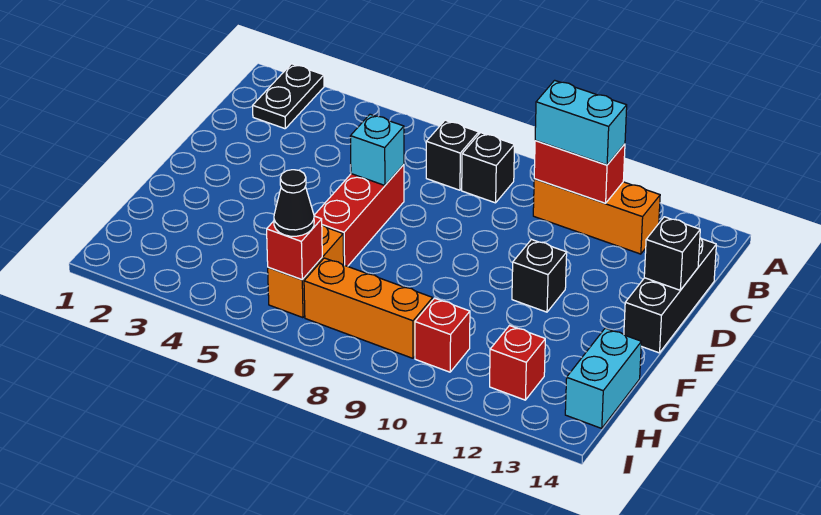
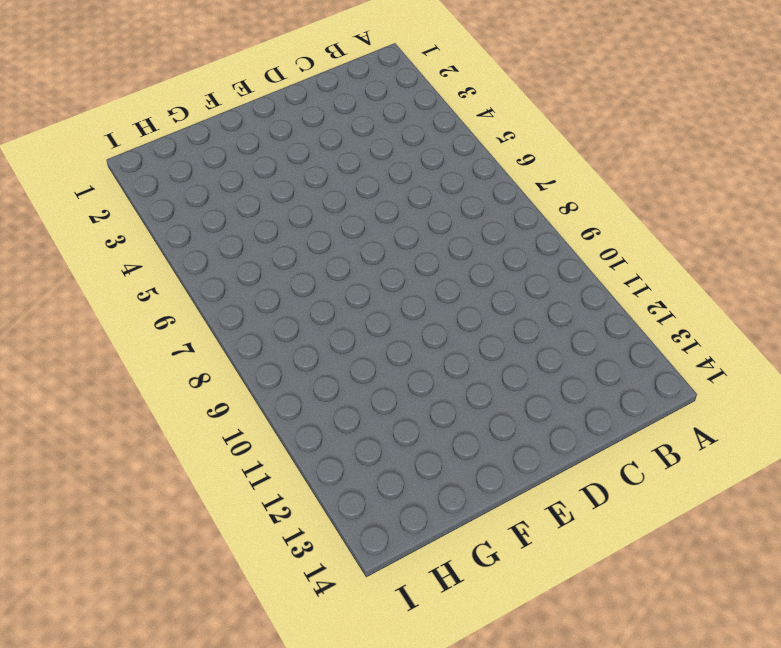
none -> black plate A2:B2 level 1
none -> black brick B7 level 1
none -> black brick B8 level 1

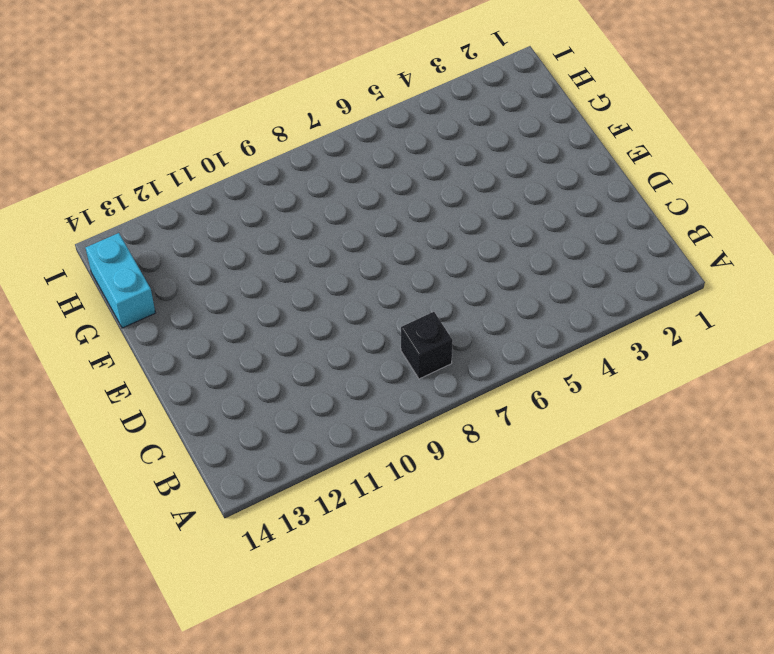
none -> black plate A2:B2 level 1
none -> black brick B7 level 1
none -> orange brick B10:B12 level 1

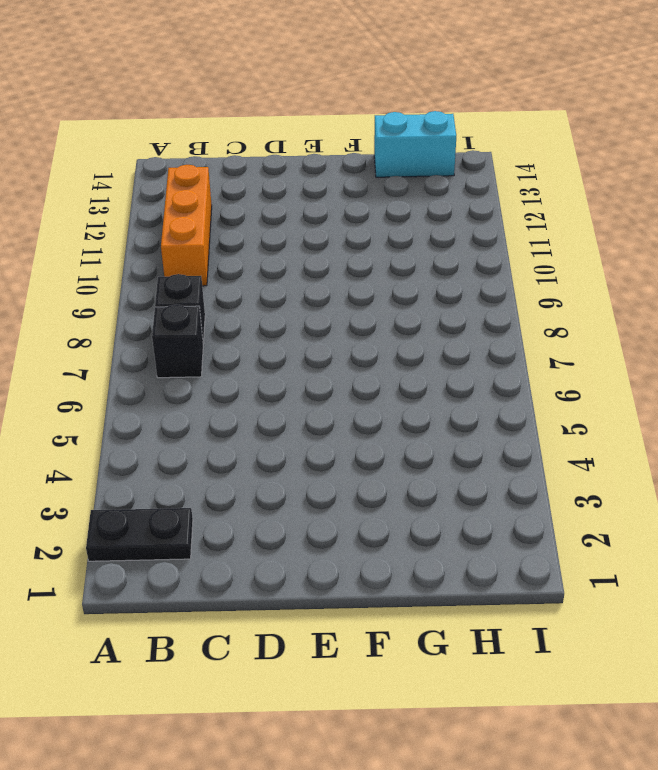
none -> black brick C14:E14 level 1
none -> red brick D6:F6 level 1
none -> black brick E11 level 1

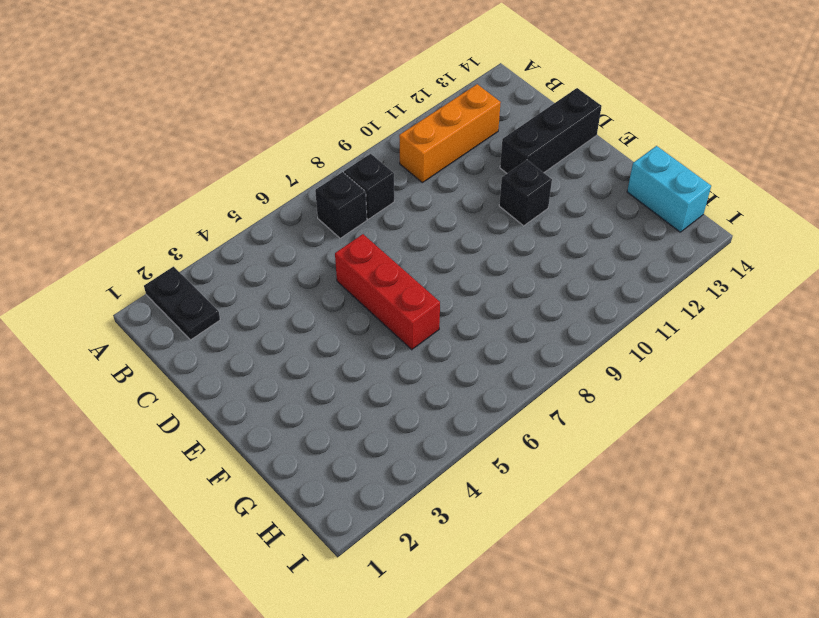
black brick D12:D14 level 1 -> black brick C14:E14 level 1
none -> orange brick G6:H6 level 1
none -> orange brick H7:H9 level 1
none -> red brick H10 level 1

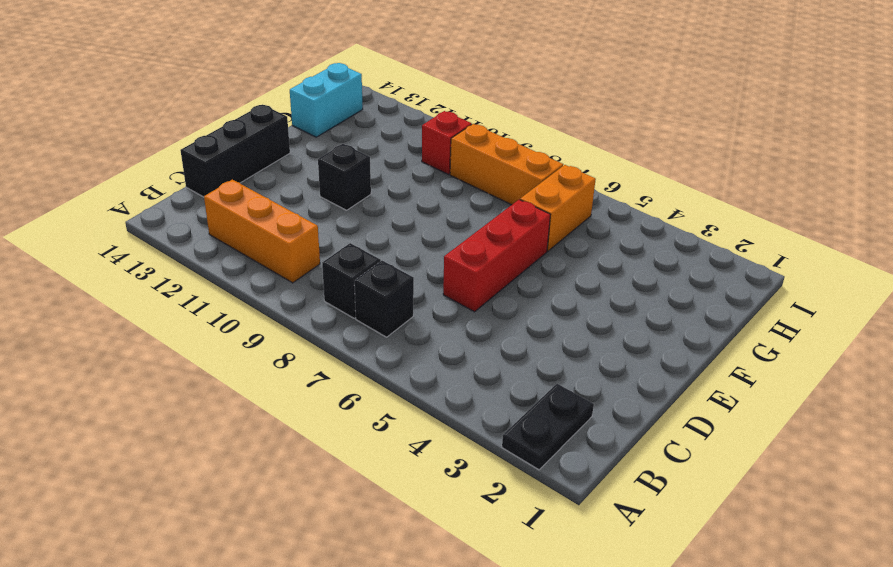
none -> red brick H12 level 1
none -> red brick B10:B11 level 2
none -> cyan brick D6 level 2

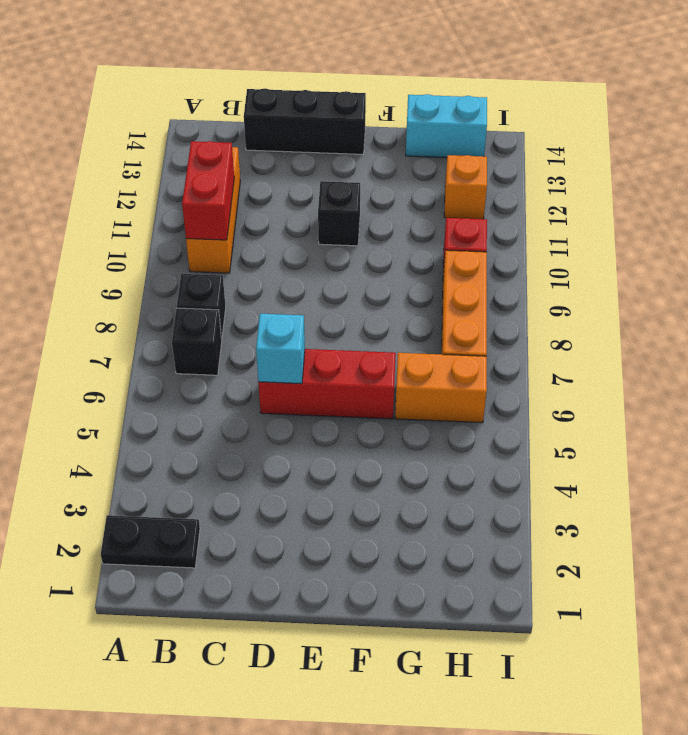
orange brick H12 level 1 -> red brick H12 level 1
none -> black brick D14 level 2
none -> red brick H6 level 2
none -> cyan brick B10:B11 level 3

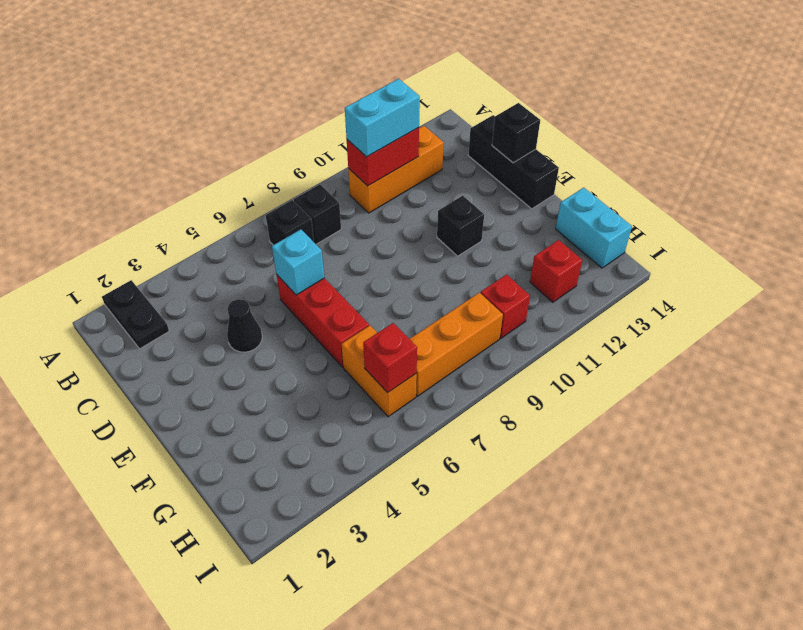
black cone D4 level 1 -> black cone H6 level 3

